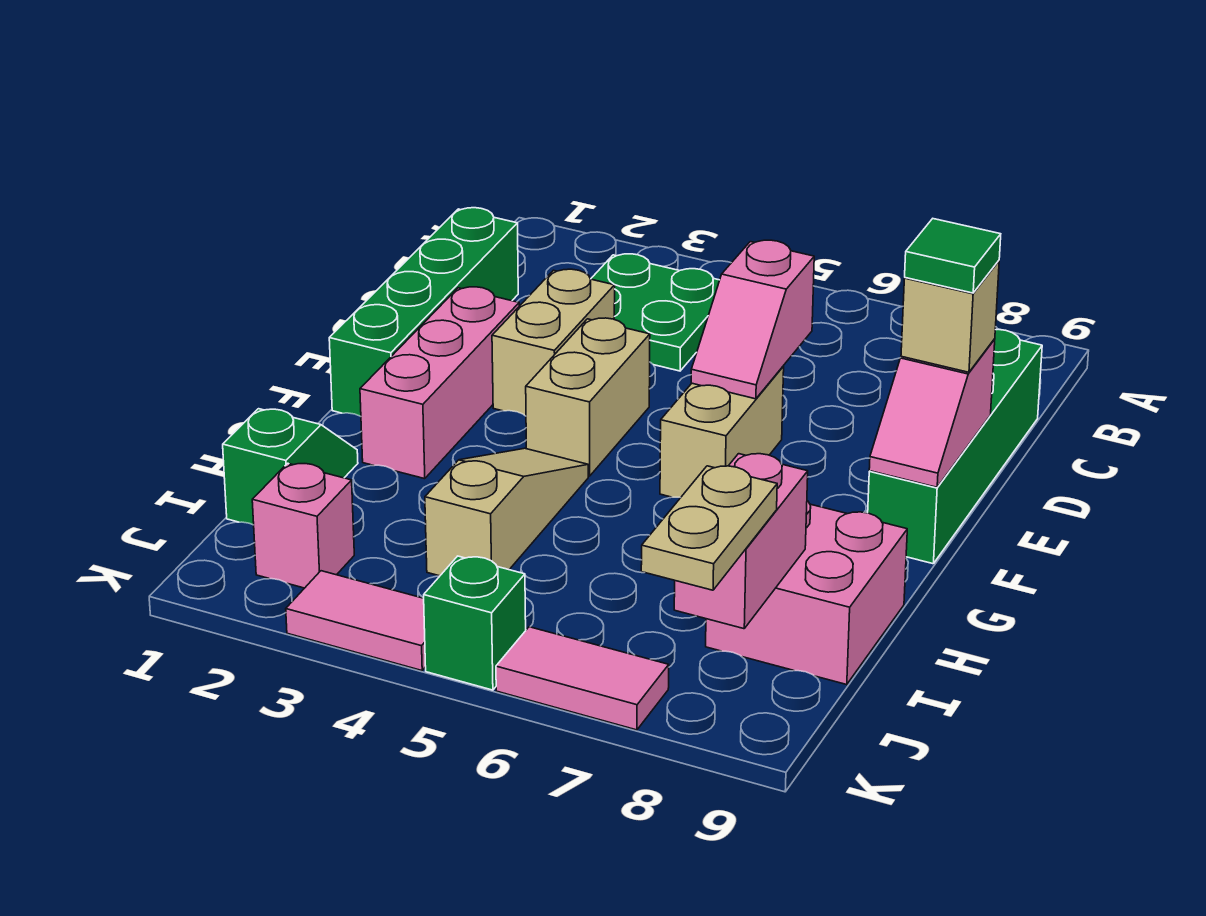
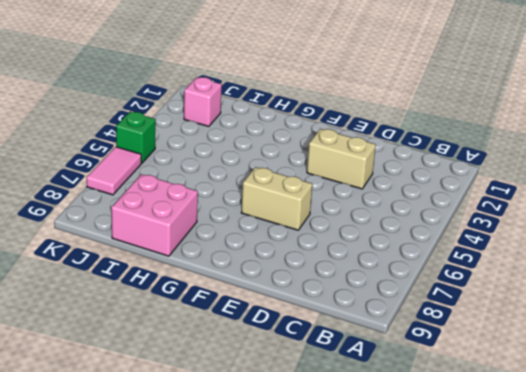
none -> green plate B3:C4 level 1
none -> green brick C1:F1 level 1
none -> green brick C9:F9 level 1

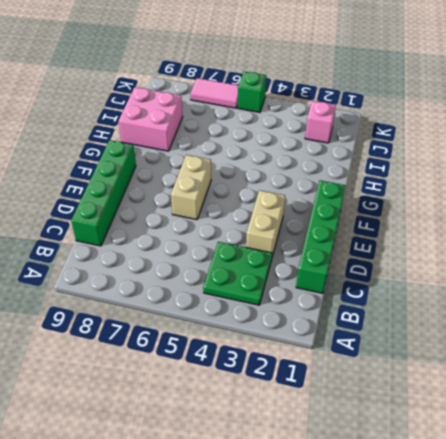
none -> pink brick E2:G2 level 1
none -> tan brick E4:F4 level 1
none -> tan slope G4:I4 level 1 top I

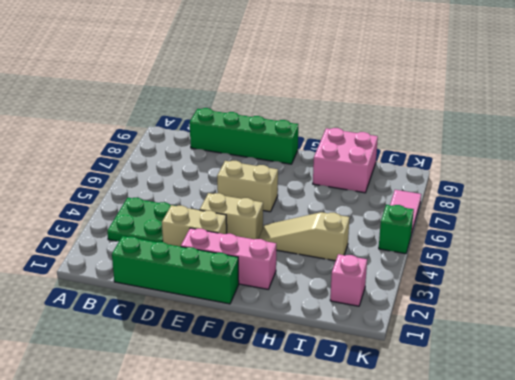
none -> green slope H1:I1 level 1 top I
none -> pink tile K3:K4 level 1
none -> pink slope D6:E6 level 2 top D

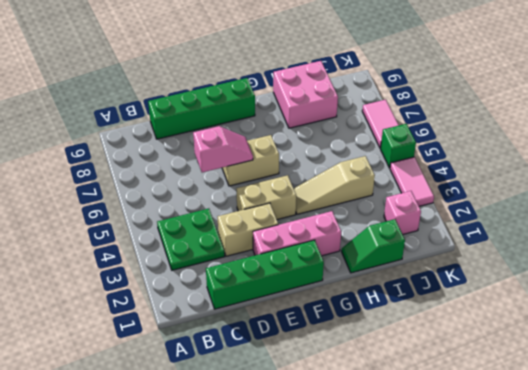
none -> pink slope E9:F9 level 2 top E
none -> pink brick I8:J8 level 2
none -> tan brick E9 level 3

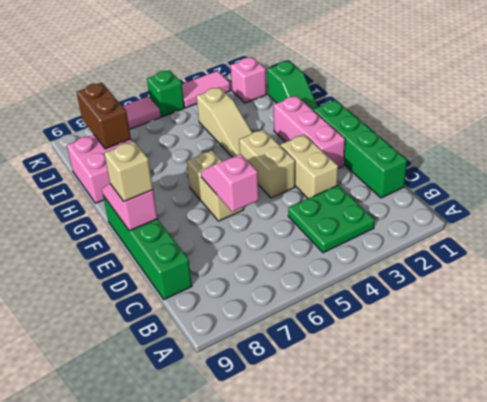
brown brick I8:J8 level 2 -> pink brick I8:J8 level 2
none -> tan plate J8:K8 level 3
none -> green tile E9 level 4

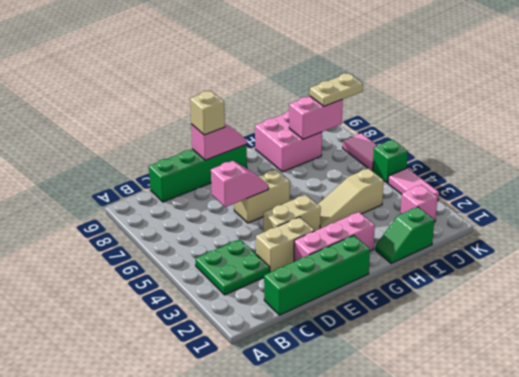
none -> green tile E9 level 4

